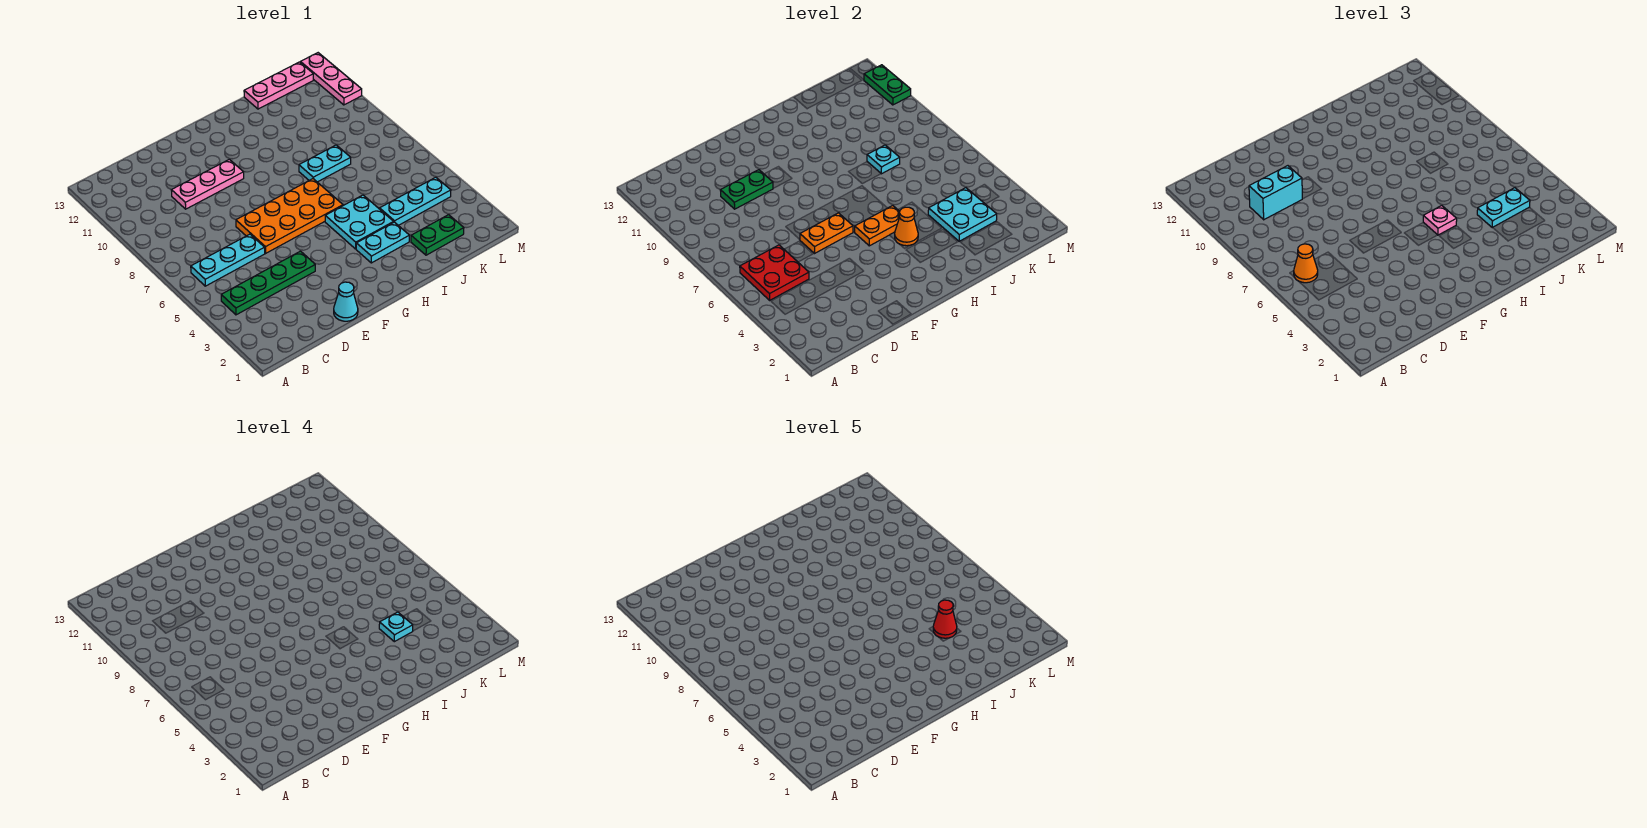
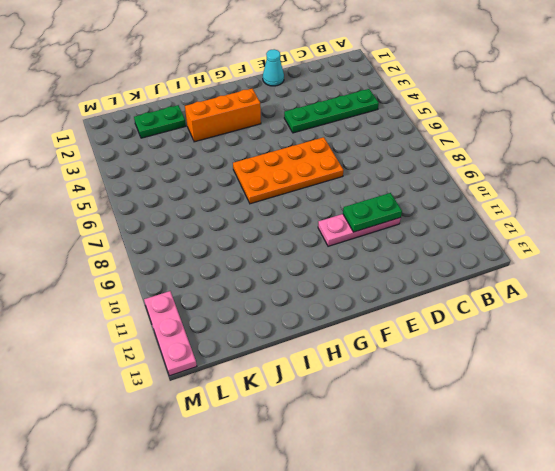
orange brick G3:I3 level 1 -> cyan plate H3:I3 level 1
none -> cyan plate B6:D6 level 1
none -> cyan plate H4:I5 level 1
none -> cyan plate I8:J8 level 1

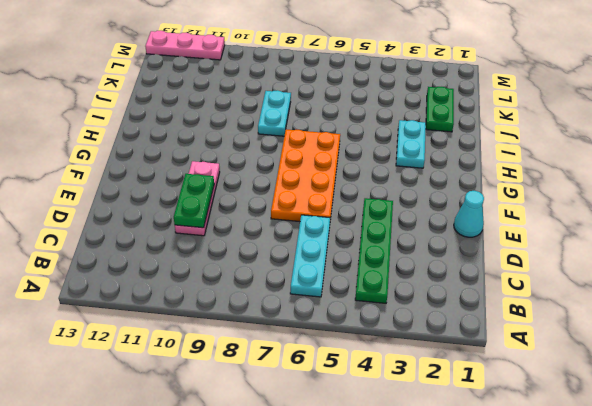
none -> cyan plate H4:I5 level 1
none -> cyan plate J4:L4 level 1
none -> pink plate J13:L13 level 1

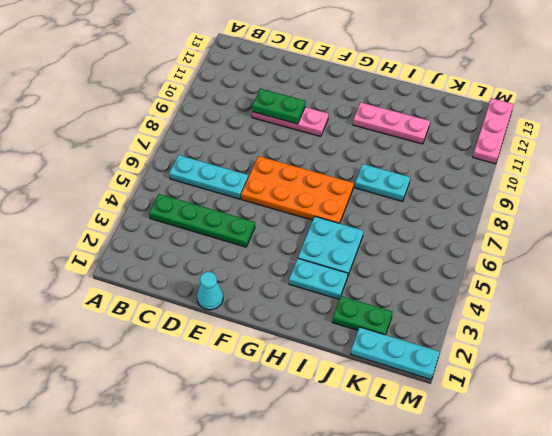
pink plate H11:J11 level 1 -> pink plate J13:L13 level 1
cyan plate K1:M1 level 1 -> cyan plate J4:L4 level 1
none -> red plate B5:C6 level 2
none -> orange plate E6:F6 level 2
none -> orange plate G5:H5 level 2

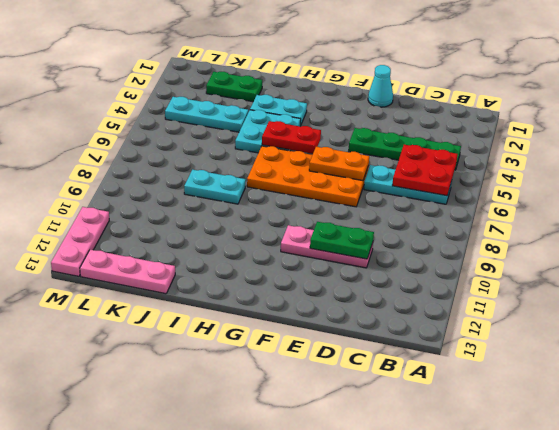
red plate G5:H5 level 2 -> orange plate G5:H5 level 2
none -> orange cone H4 level 2
none -> cyan plate J3:K4 level 2
none -> cyan plate J8 level 2

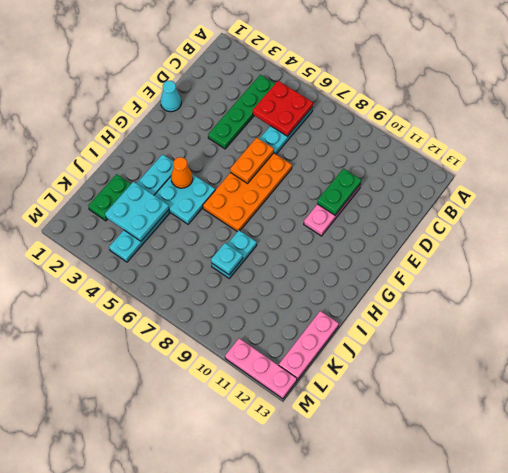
none -> orange plate G5:H5 level 2
none -> green plate M11:M12 level 2
none -> orange cone B6 level 3

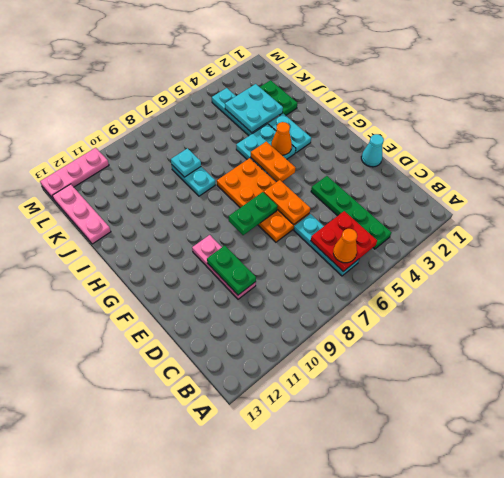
green plate F7:F8 level 2 -> green plate M11:M12 level 2
none -> cyan brick C10:D10 level 3
none -> pink plate H5 level 3
none -> cyan plate J4:K4 level 3

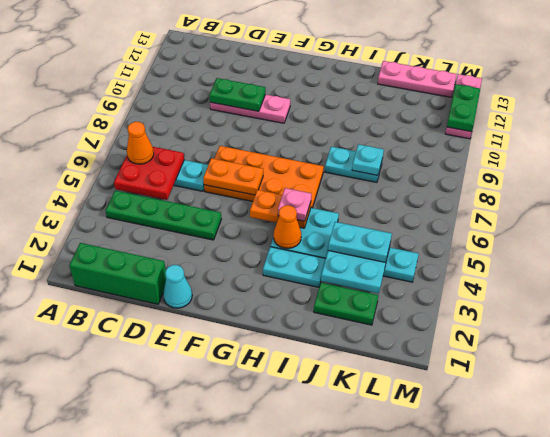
green brick B1:D1 level 1 -> none
none -> cyan brick C10:D10 level 3
none -> cyan plate J4 level 4
none -> red cone J4 level 5

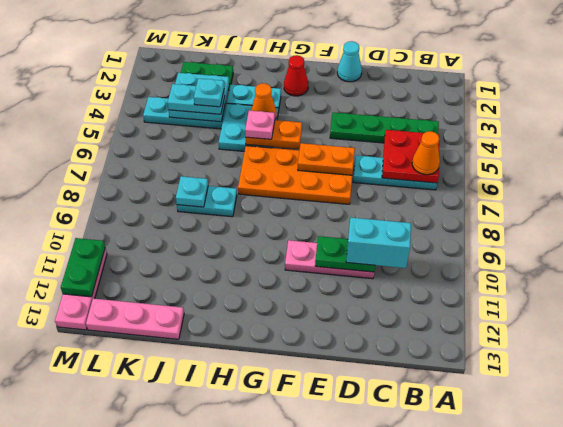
red cone G2 level 1 -> red cone J4 level 5

